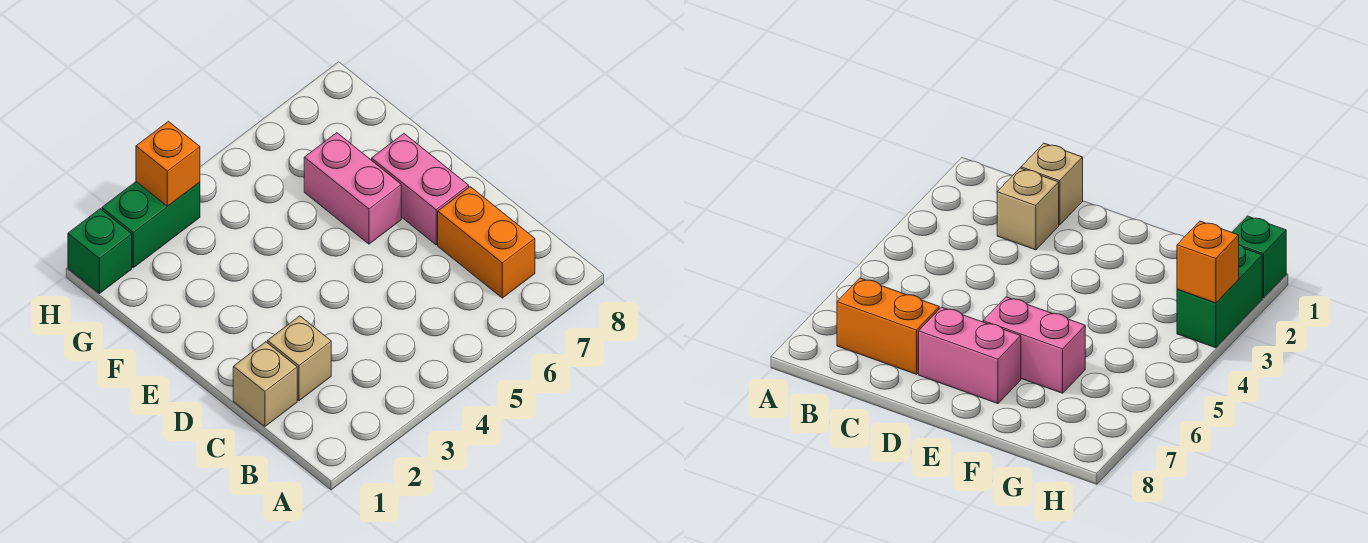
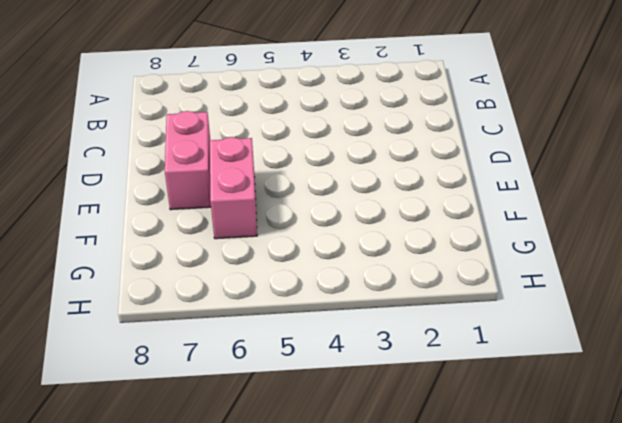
none -> orange brick B7:C7 level 1
none -> tan brick C1 level 1

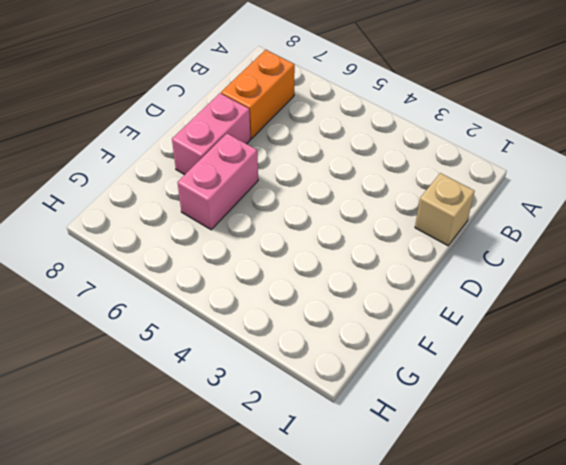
none -> tan brick C2 level 1
none -> green brick H1 level 1

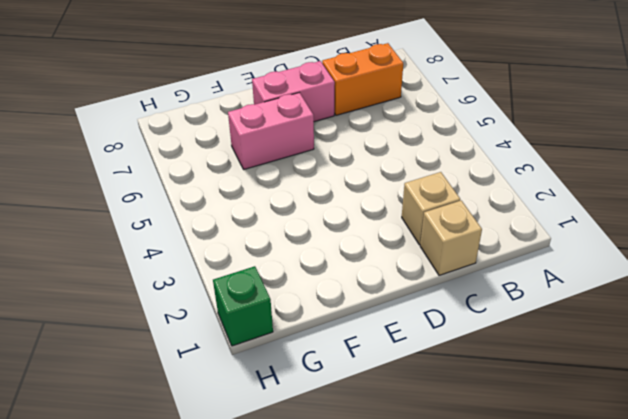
none -> green brick H2:H3 level 1
none -> orange brick H3 level 2

